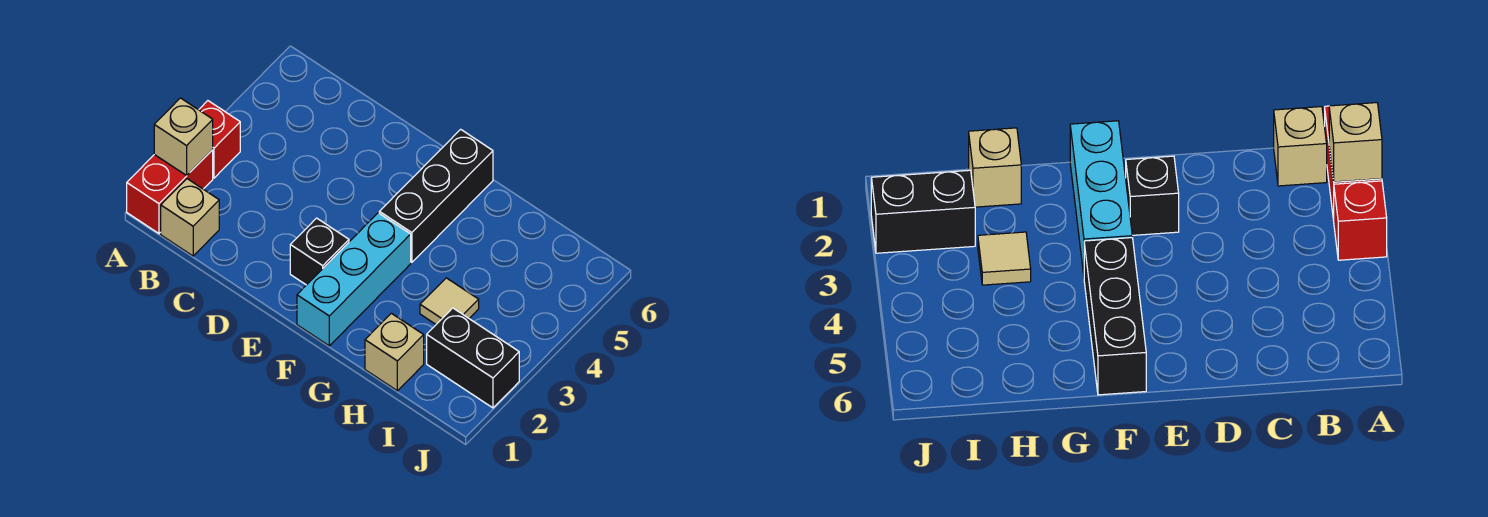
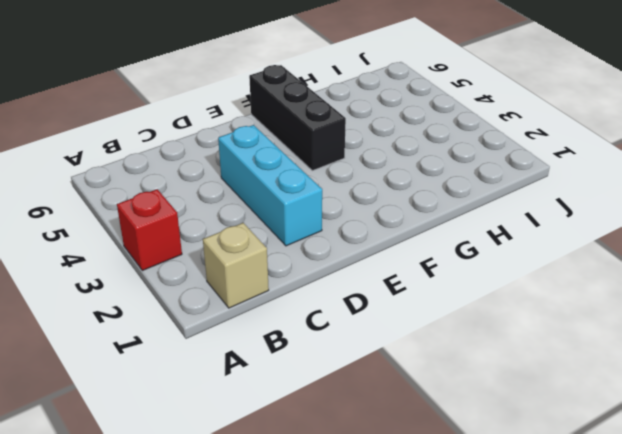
cyan brick D2:D4 level 1 -> cyan brick F1:F3 level 1
none -> red brick A1:A2 level 1
none -> black brick E2 level 1

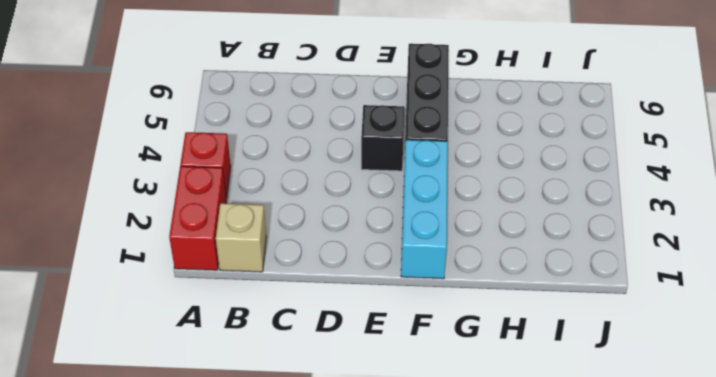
black brick E4 level 1 -> black brick E2 level 1
none -> tan brick H1 level 1
none -> tan tile H3 level 1

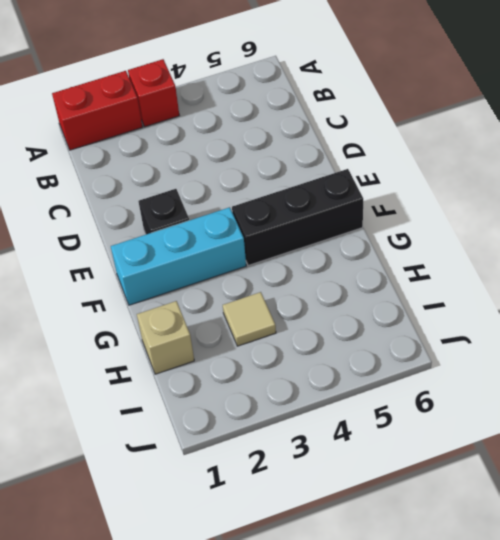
none -> tan brick B1 level 1
none -> black brick I2:J2 level 1

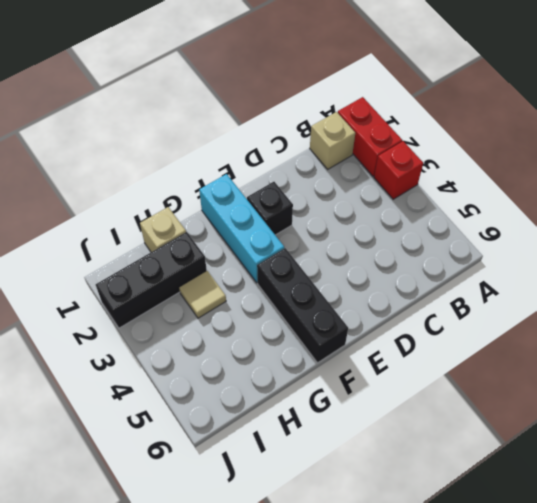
black brick H2:J2 level 1 -> black brick I2:J2 level 1
none -> tan brick A2 level 2

